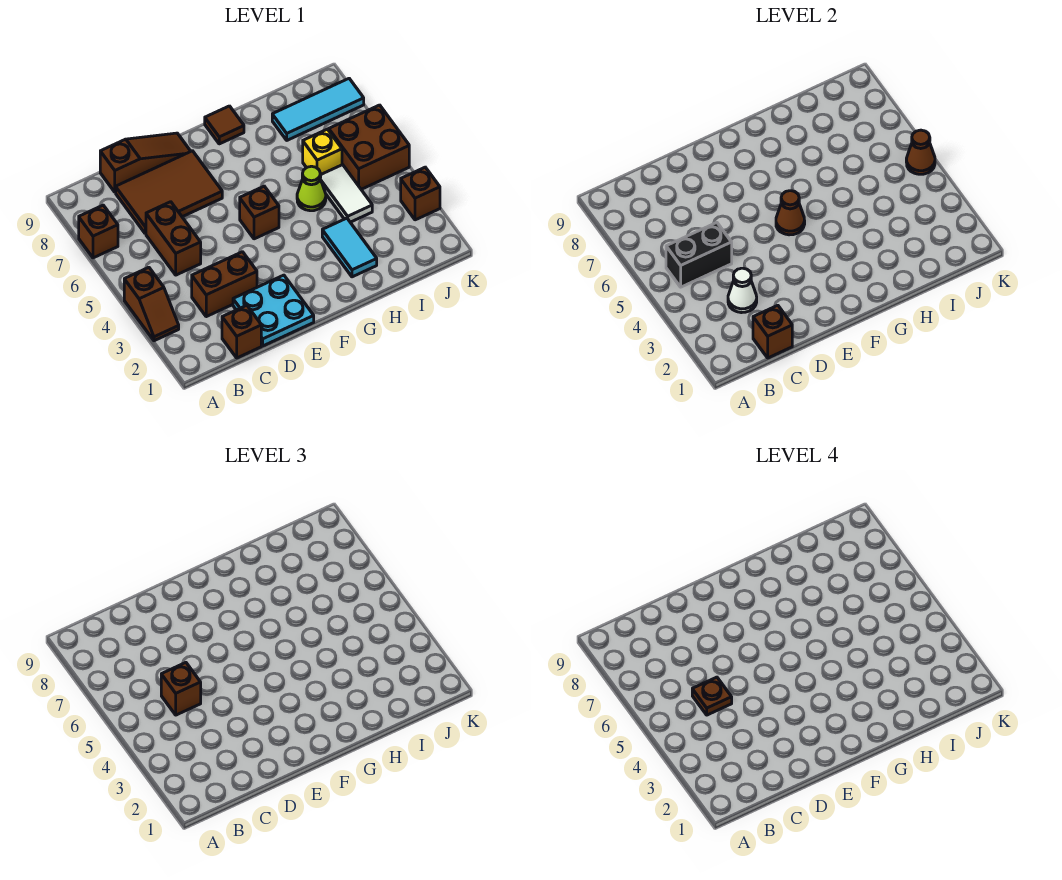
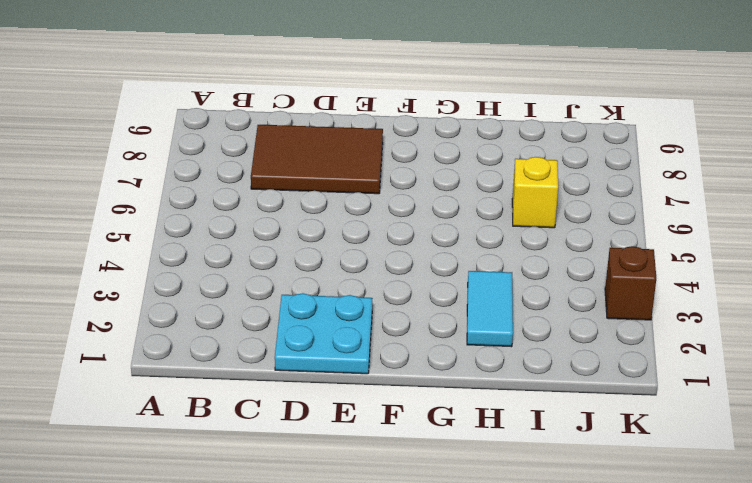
none -> brown slope A3:A4 level 1 top 4
none -> brown brick A7 level 1
none -> brown brick C1 level 1

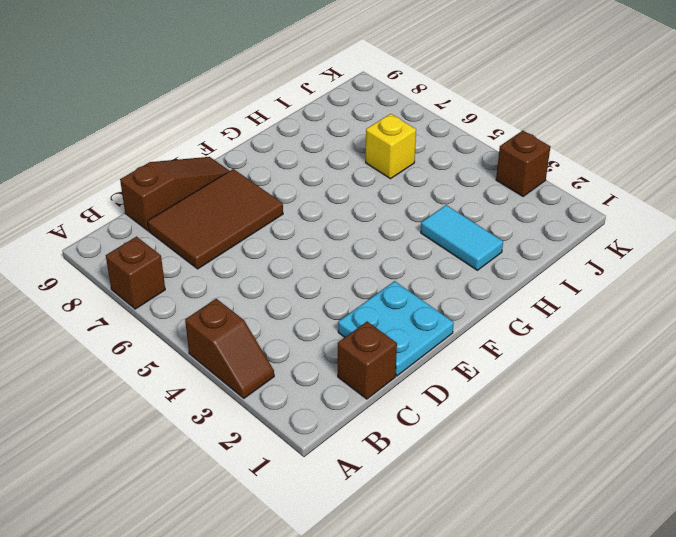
none -> brown brick C3:D3 level 1
none -> brown brick C5:C6 level 1
none -> brown brick F5 level 1

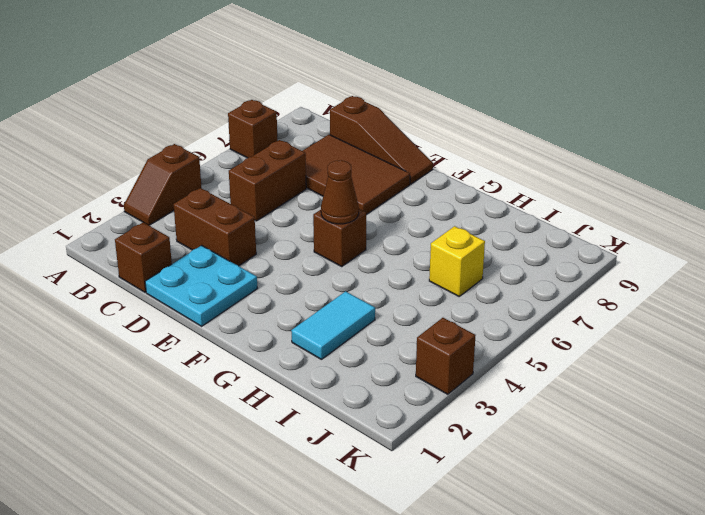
none -> brown tile G9 level 1
none -> lime cone H5 level 1
none -> white tile I4:I5 level 1

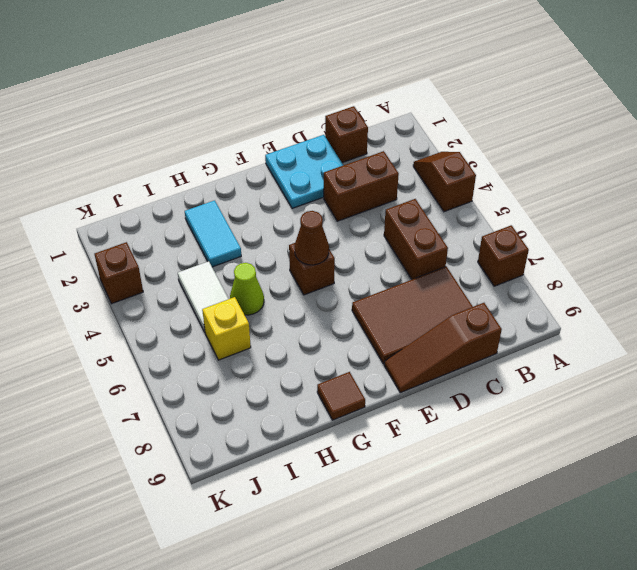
none -> cyan tile I8:K8 level 1
none -> brown brick J5:K6 level 1
none -> black brick B5:C5 level 2

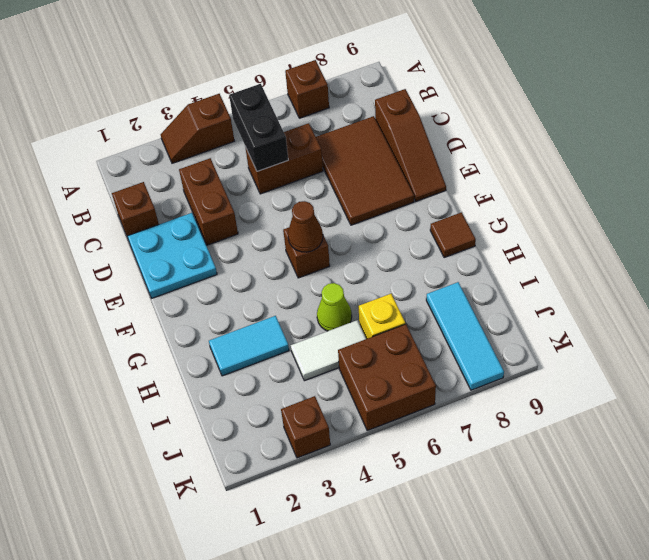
none -> brown brick C1 level 2
none -> white cone C3 level 2
none -> brown cone K5 level 2

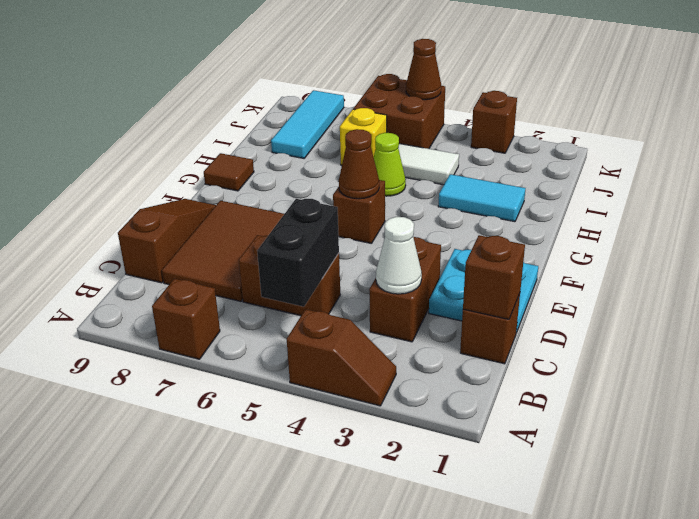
none -> brown brick C5 level 3
none -> brown plate C5 level 4

